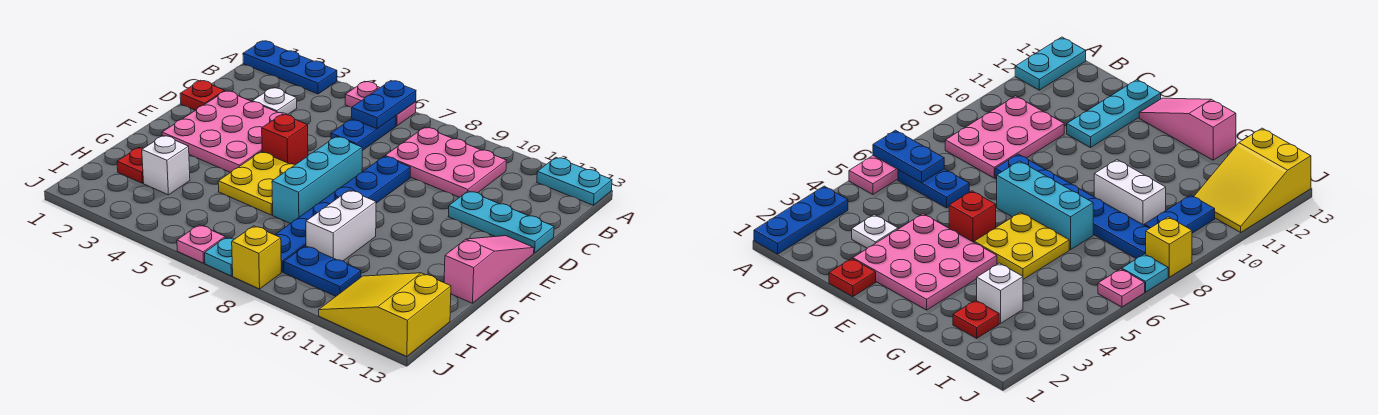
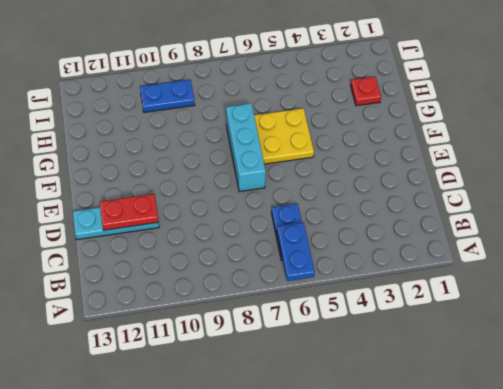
red plate D11:D12 level 2 -> none
none -> blue plate A1:A3 level 1
none -> pink plate A5:A6 level 1
none -> cyan plate A12:A13 level 1

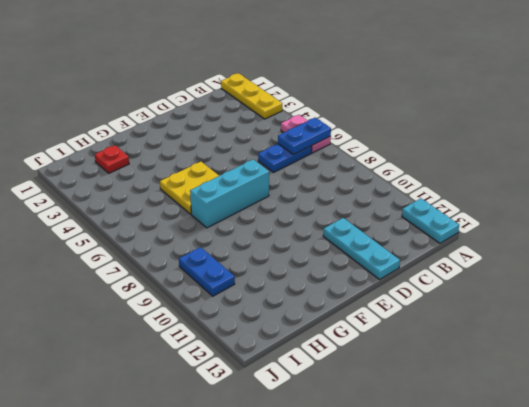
yellow plate A1:A3 level 1 -> blue plate A1:A3 level 1
none -> pink plate B8:C10 level 1
none -> white plate C3 level 1
none -> red plate D1 level 1

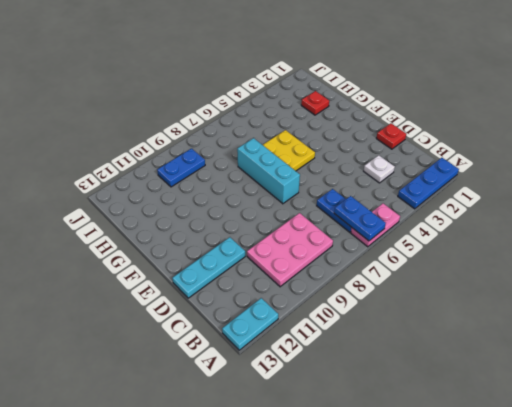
none -> pink plate D2:F4 level 1
none -> blue plate D8:I8 level 1
none -> red brick E5 level 1

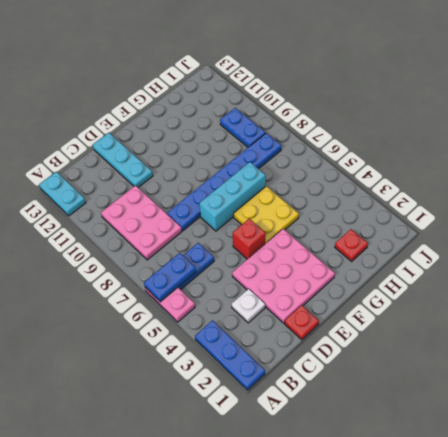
none -> pink slope E13:G13 level 1 top G
none -> white brick G9:H9 level 1
none -> white brick H3 level 1

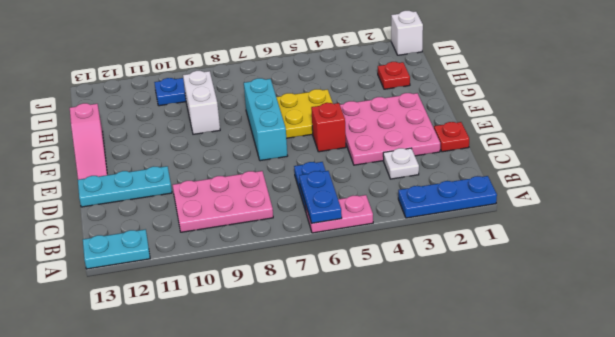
white brick J1 level 1 -> white brick H3 level 1
none -> blue plate D8:I8 level 1
none -> yellow slope I11:J13 level 1 top 13
none -> pink plate J6 level 1

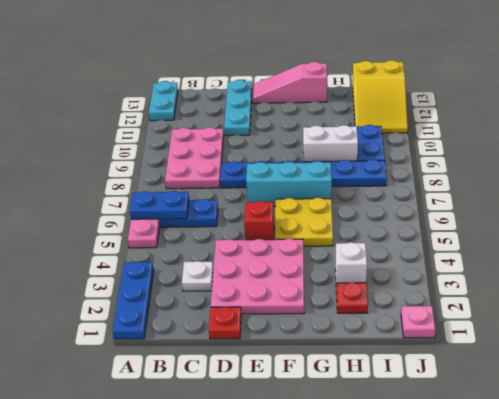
pink plate J1 level 1 -> pink plate J6 level 1
none -> cyan plate J7 level 1
none -> yellow brick J8 level 1

